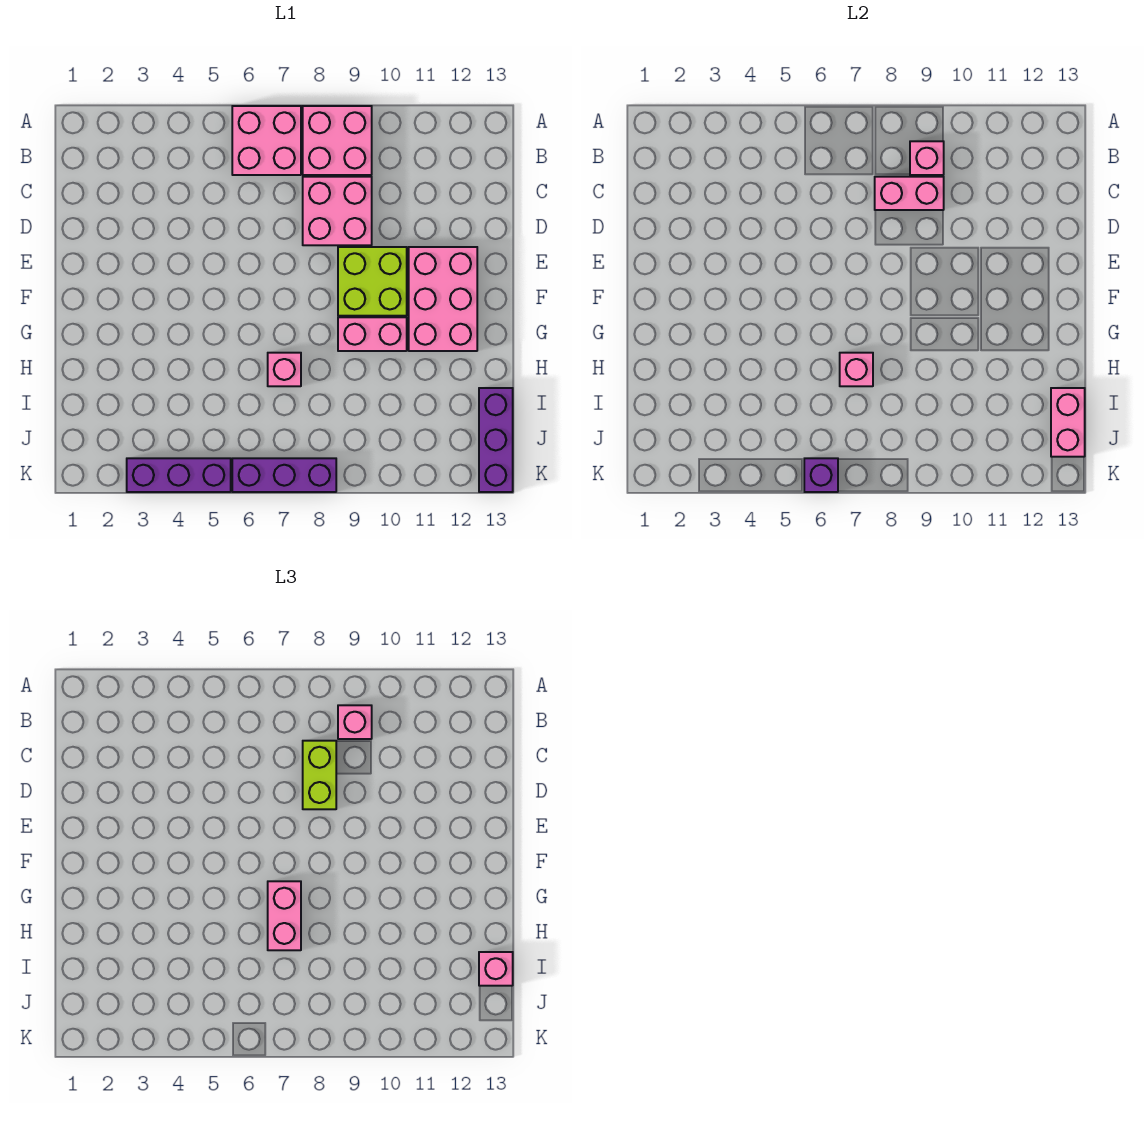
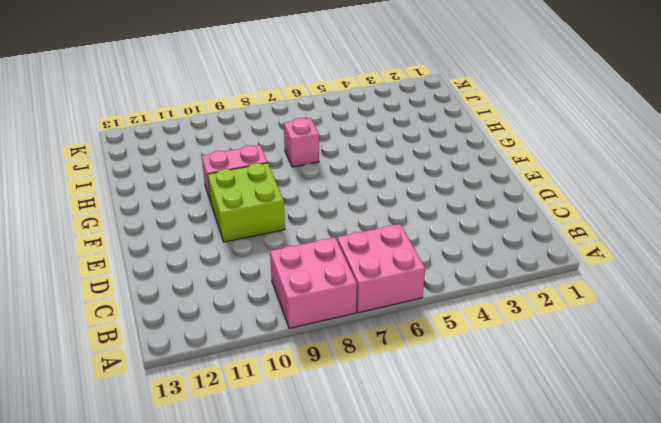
none -> pink brick C8:D9 level 1
none -> pink brick E11:G12 level 1
none -> purple brick I13:K13 level 1

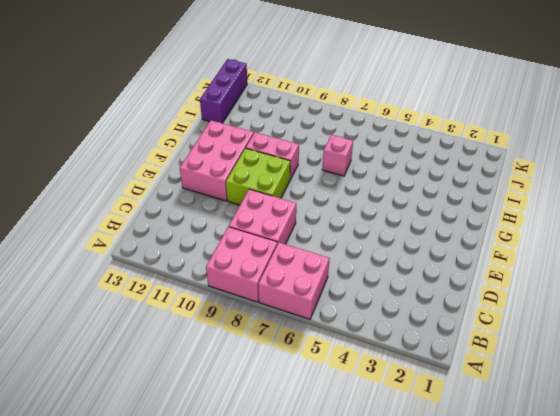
none -> purple brick K3:K5 level 1
none -> purple brick K6:K8 level 1
none -> pink brick B9 level 2

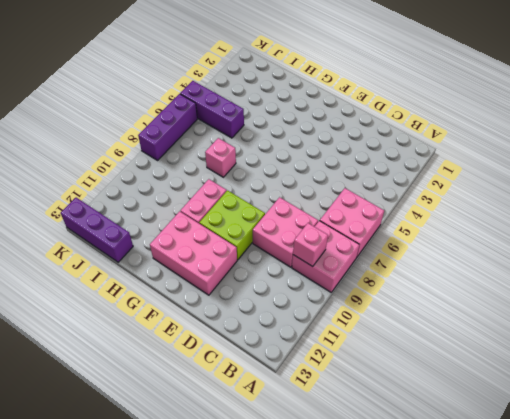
purple brick I5:K5 level 1 -> purple brick K3:K5 level 1
none -> pink brick C8:C9 level 2
none -> pink brick H7 level 2
none -> pink brick I13:J13 level 2

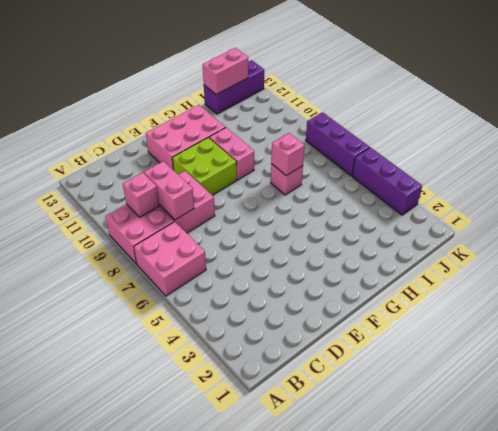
none -> purple brick K6 level 2
none -> pink brick B9 level 3
none -> lime brick C8:D8 level 3

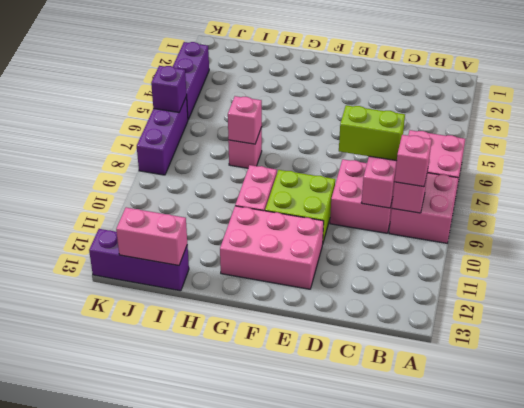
none -> pink brick G7:H7 level 3
none -> pink brick I13 level 3

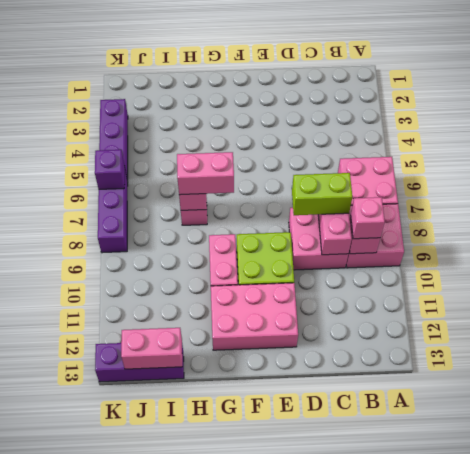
none -> pink brick I13 level 3

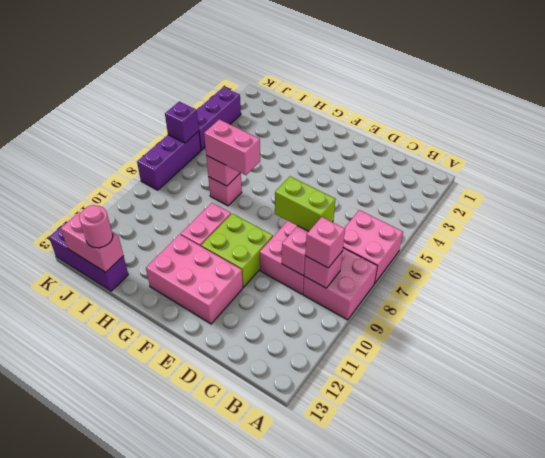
pink round brick I13 level 3 -> pink brick I13 level 3

